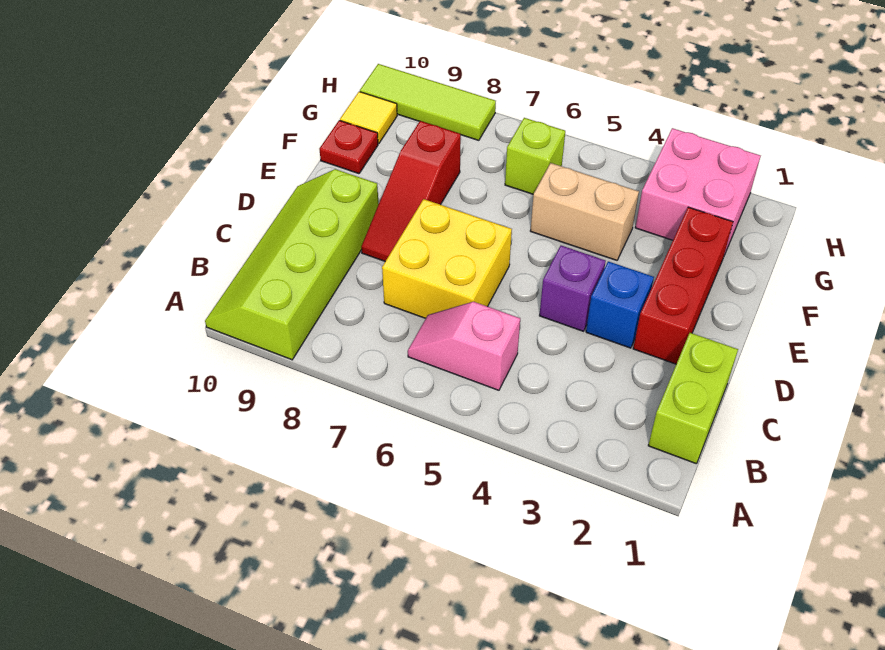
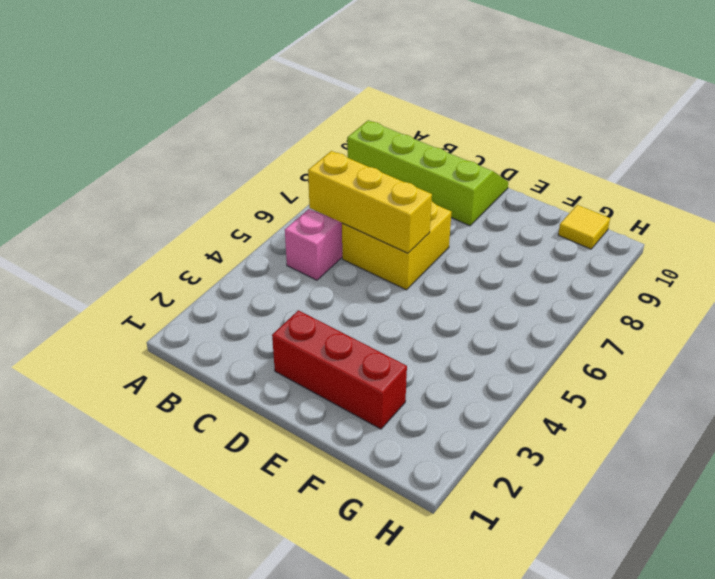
yellow brick B6:D6 level 2 -> none
none -> lime brick B1:C1 level 1
none -> blue brick D3 level 1
none -> purple brick D4 level 1

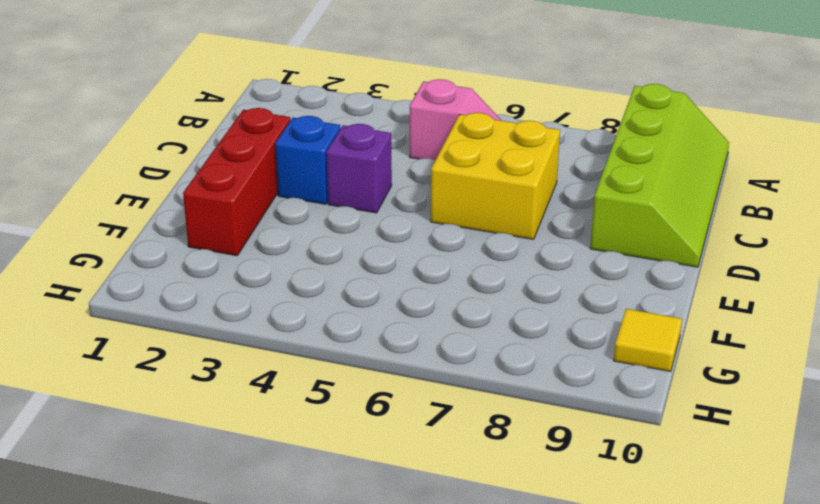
none -> lime brick B1:C1 level 1
none -> red slope D8:F8 level 1 top F
none -> tan brick F4:F5 level 1

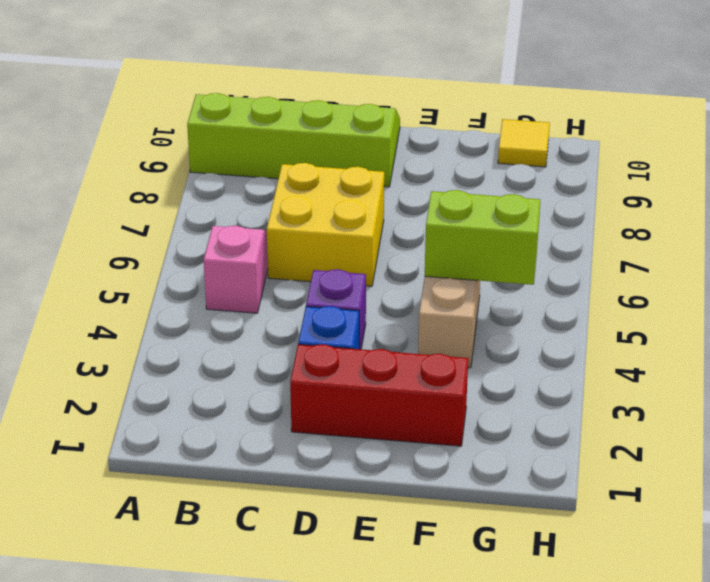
lime brick F5:G5 level 2 -> lime brick B1:C1 level 1
none -> red slope D8:F8 level 1 top F
none -> red plate F10 level 1
none -> pink brick G2:H3 level 1

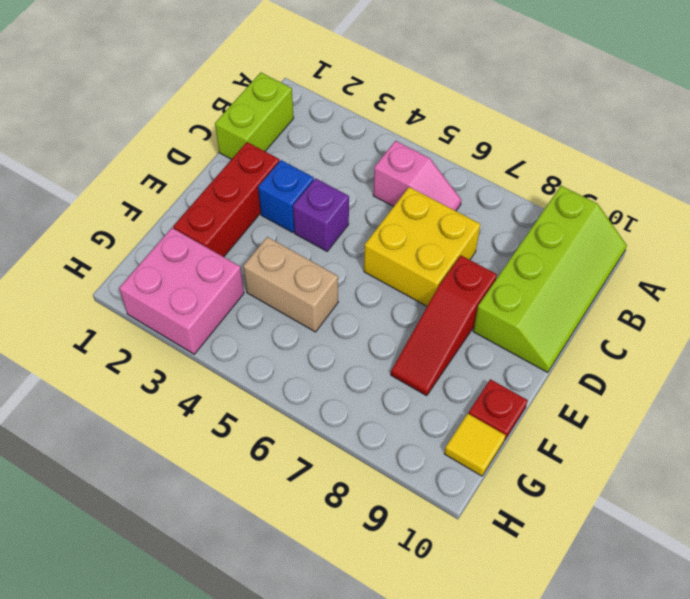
red slope D8:F8 level 1 top D -> red slope D8:F8 level 1 top F
none -> lime brick G6 level 1
none -> lime tile H8:H10 level 1

